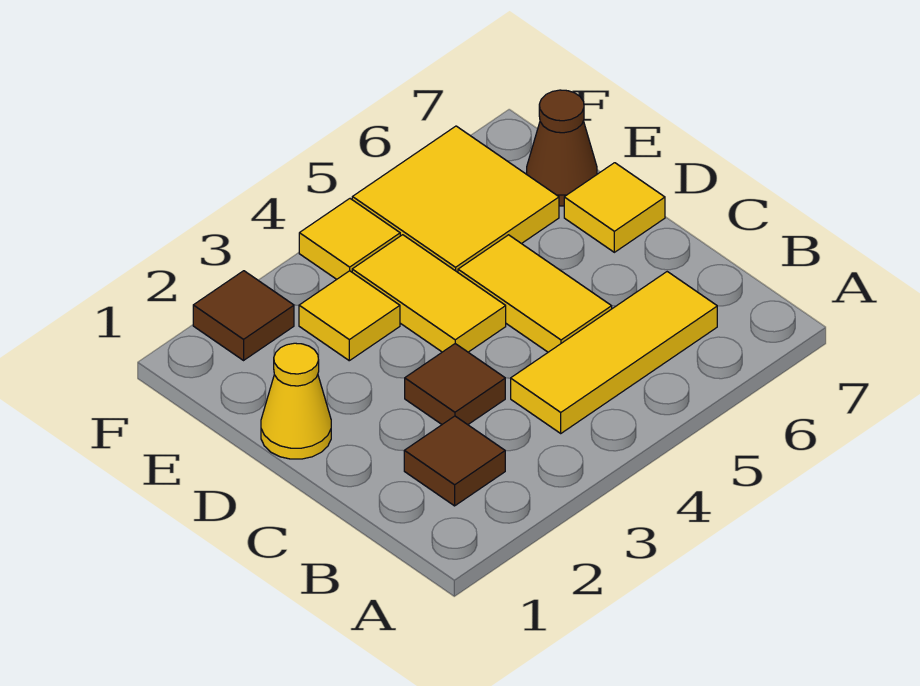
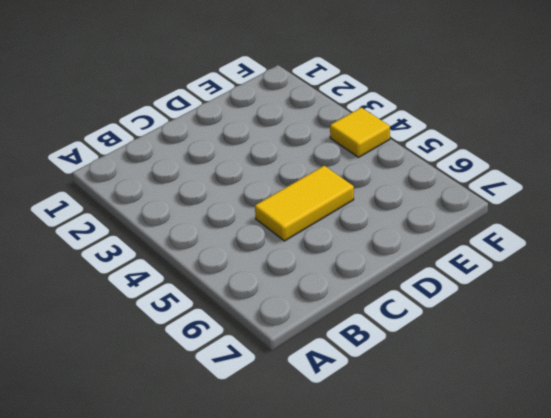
none -> brown tile B2 level 1
none -> yellow tile B4:B6 level 1
none -> brown tile C3 level 1

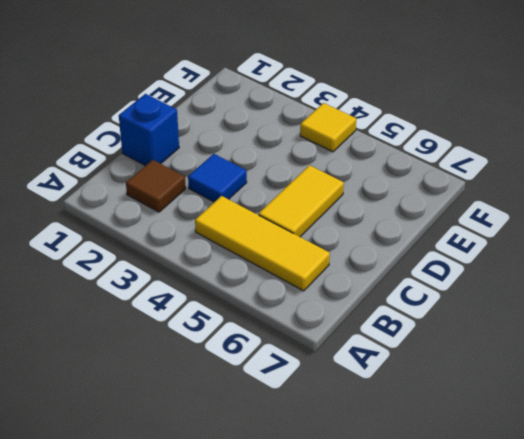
blue brick C1 level 1 -> none
blue tile C3 level 1 -> brown tile C3 level 1
none -> yellow cone D1 level 1
none -> yellow tile D4:E4 level 1
none -> yellow tile D7 level 1

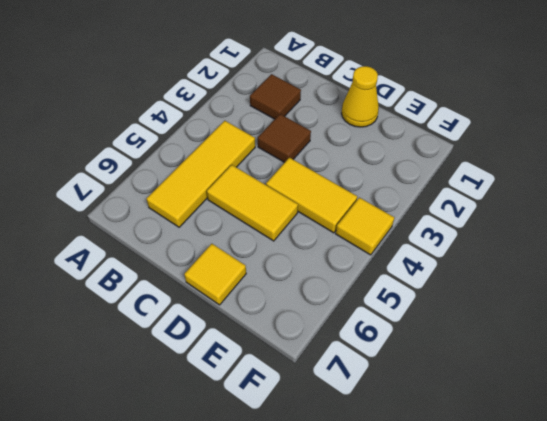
none -> yellow tile E3 level 1
none -> yellow tile E5:F6 level 1
none -> brown cone E7 level 1

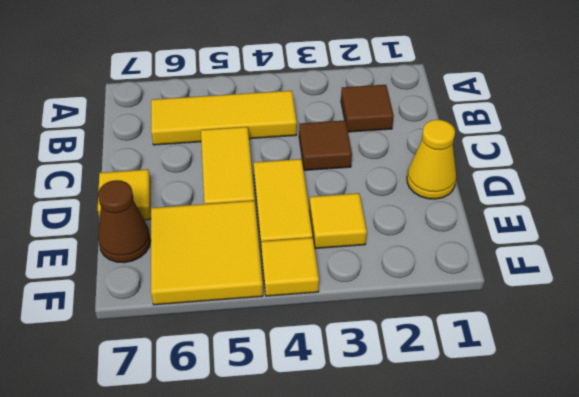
none -> brown tile F2 level 1

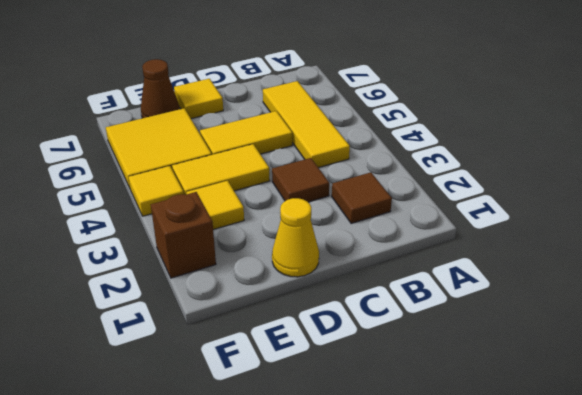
brown brick F2 level 1 -> brown tile F2 level 1

